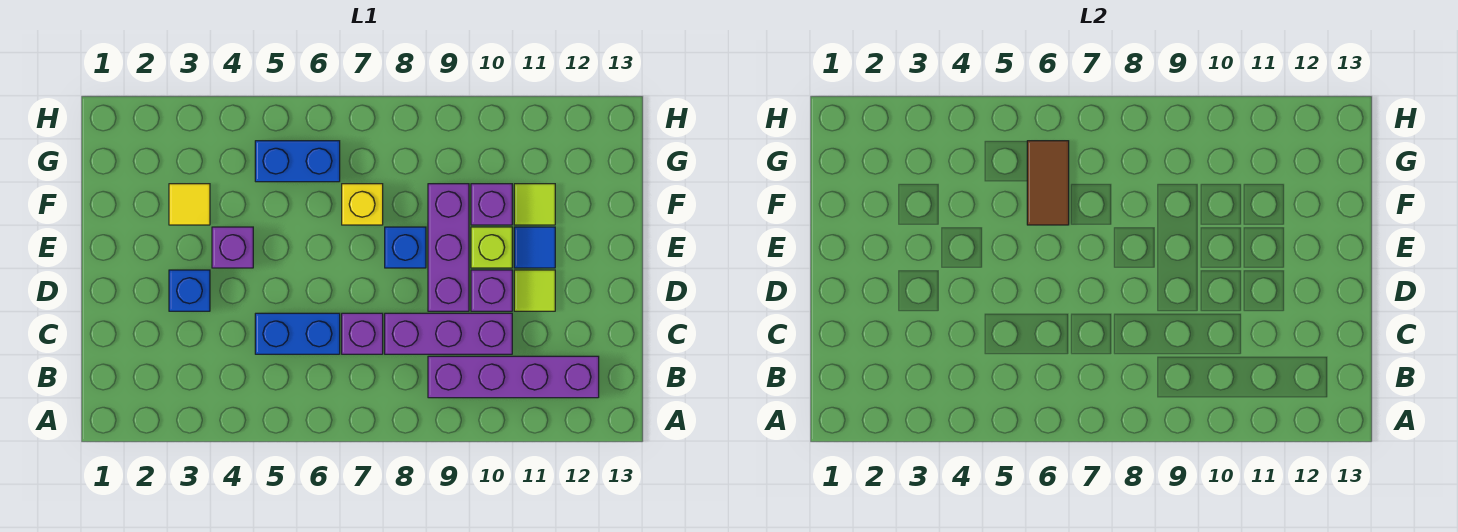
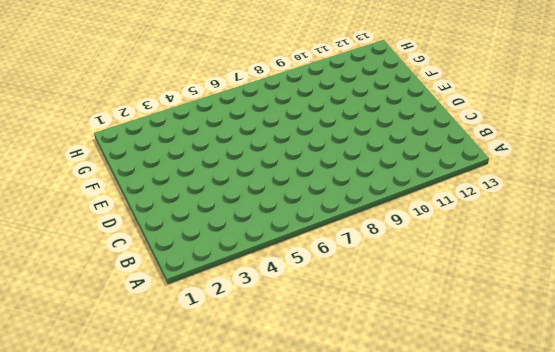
none -> purple brick B9:B12 level 1
none -> blue brick C5:C6 level 1
none -> purple brick C7 level 1

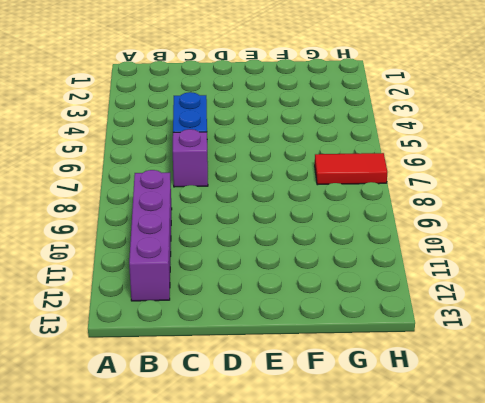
red tile G7:H7 level 1 -> none
none -> purple brick C8:C10 level 1
none -> blue brick D3 level 1
none -> purple brick D9:F9 level 1

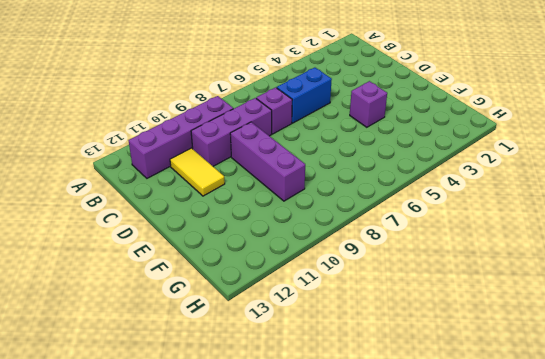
yellow tile C11:D11 level 1 -> lime tile D11 level 1
none -> blue brick D3 level 1
none -> purple brick D10 level 1
none -> blue brick E8 level 1

